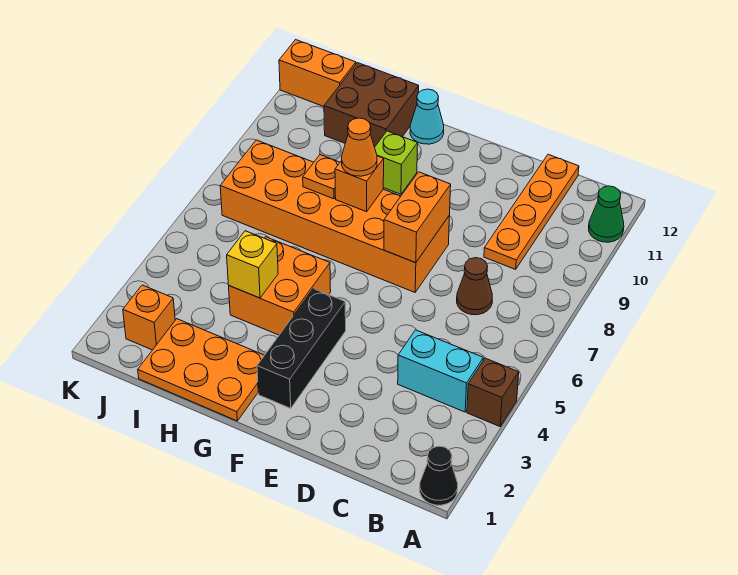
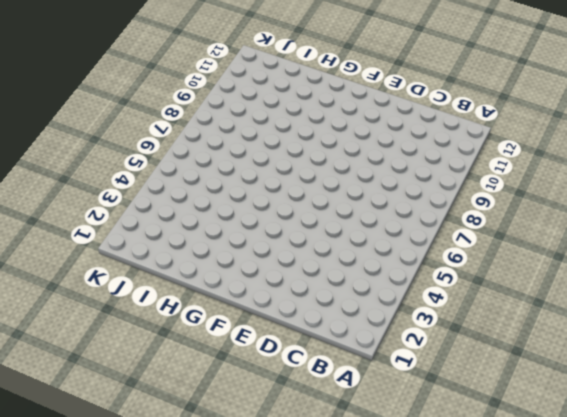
none -> black cone A1 level 1
none -> brown brick A4 level 1
none -> green cone A11 level 1

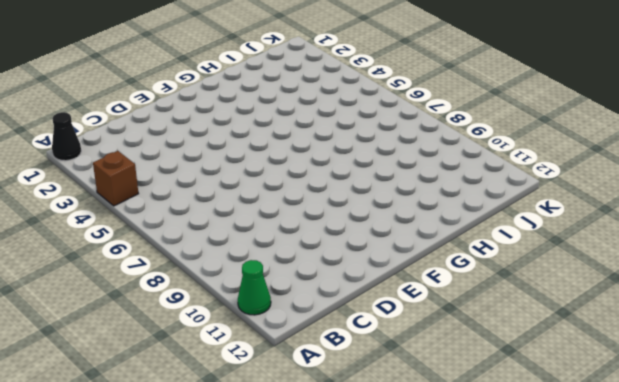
none -> cyan brick B4:C4 level 1
none -> brown cone C7 level 1
none -> orange plate C9:C12 level 1

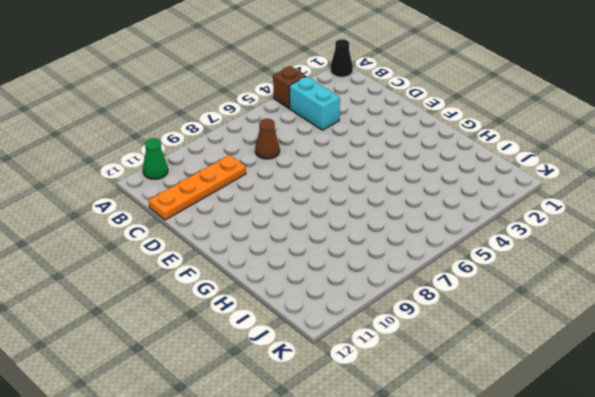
none -> orange brick E7:J8 level 1
none -> black brick F2:F4 level 1
none -> orange plate G1:I2 level 1

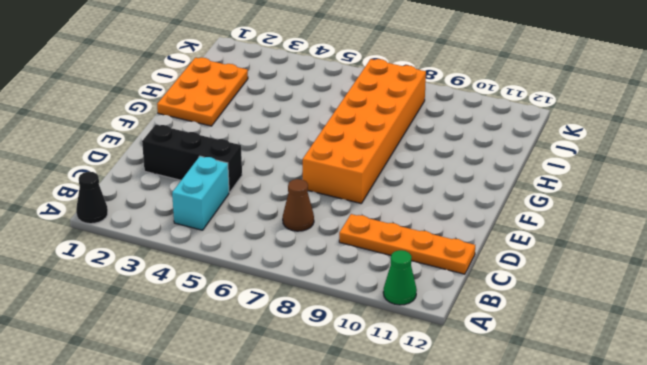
black brick D2:D4 level 1 -> black brick F2:F4 level 1
none -> brown brick A4 level 1
none -> orange brick G4:H5 level 1
none -> lime brick G10 level 1

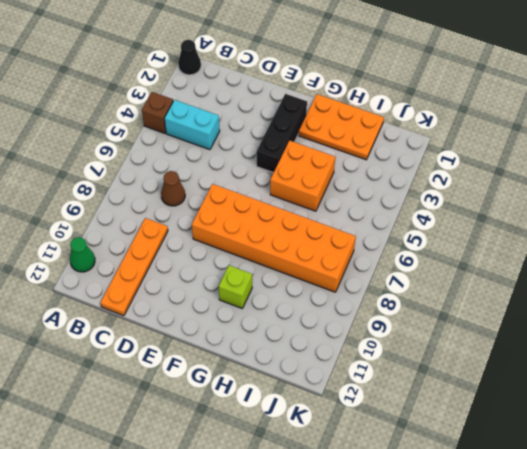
none -> cyan cone G12 level 1
none -> brown brick H11:I12 level 1
none -> orange brick J2 level 1

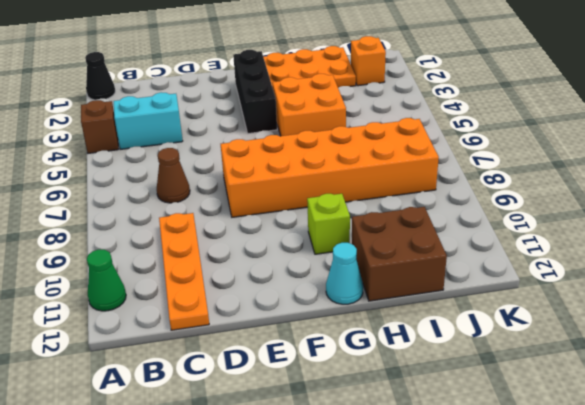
none -> orange brick J12:K12 level 1
none -> orange brick E7:E8 level 2
none -> orange brick G8 level 2

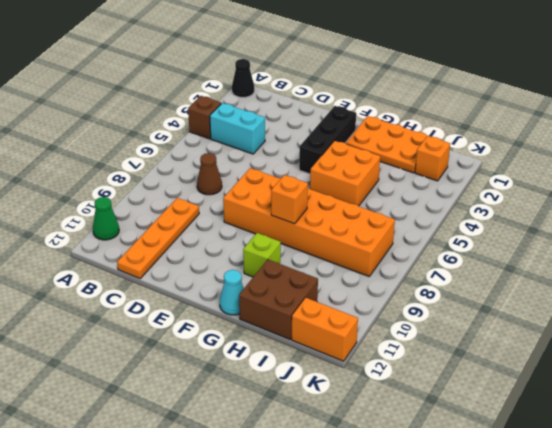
none -> orange brick E7:E8 level 2
none -> yellow brick H4 level 2
none -> orange plate H8 level 2

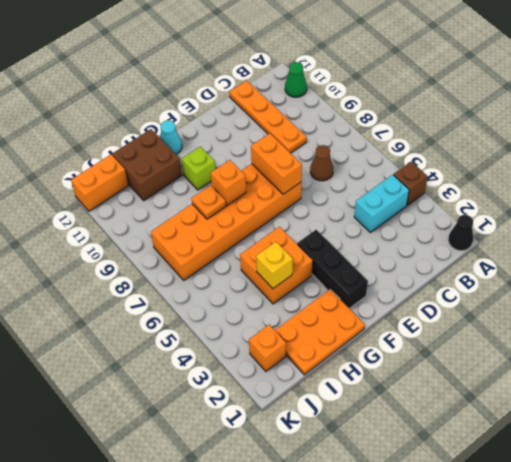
none -> orange cone G8 level 3

